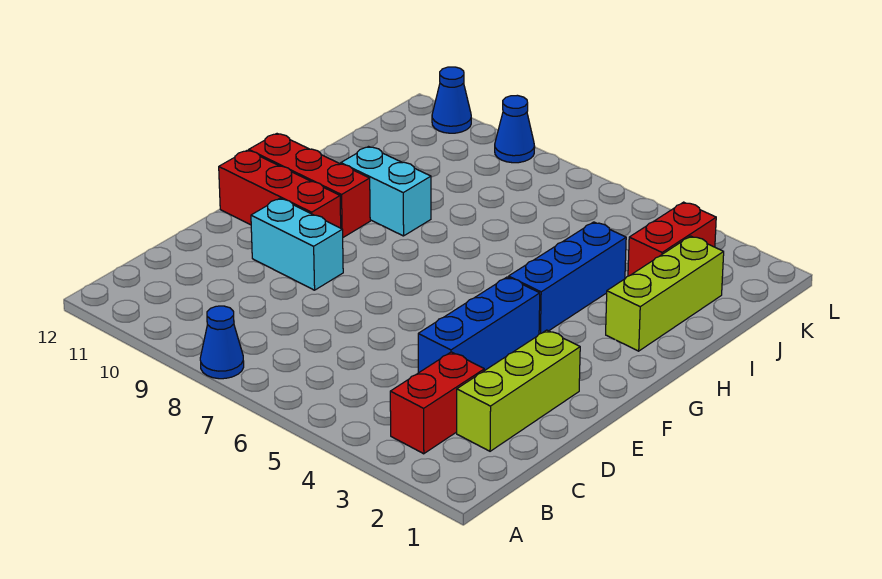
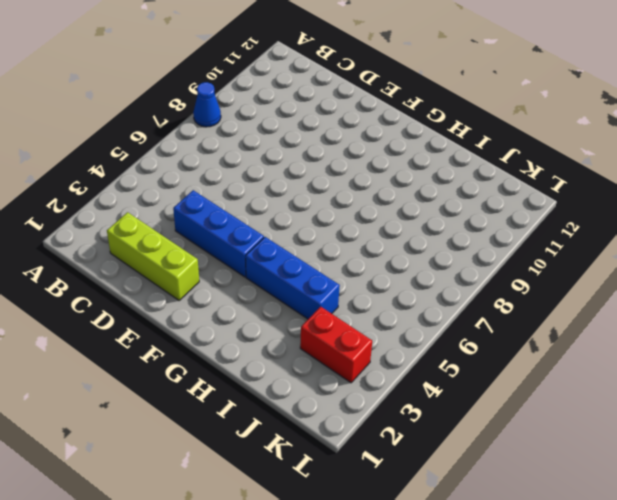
none -> red brick B3:C3 level 1
none -> cyan brick E9:E10 level 1
none -> red brick F10:F12 level 1

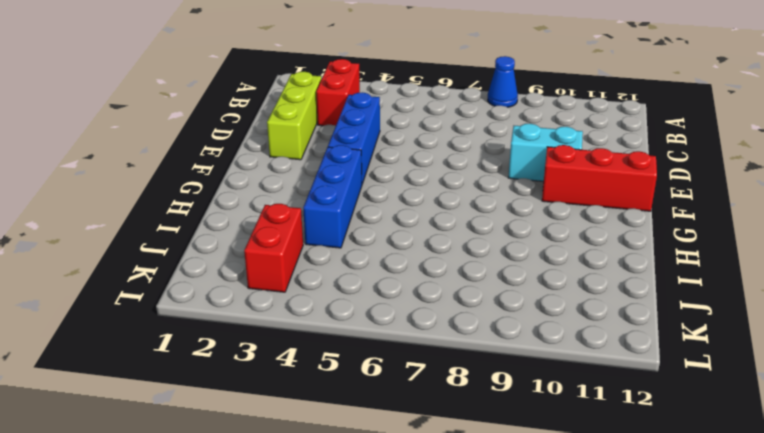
none -> red brick G10:G12 level 1
none -> lime brick H2:J2 level 1
none -> cyan brick H9:H10 level 1

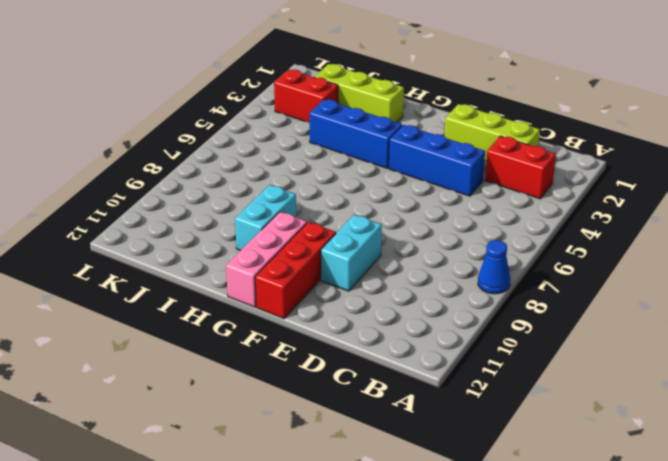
pink brick G10:G12 level 1 -> red brick G10:G12 level 1
none -> blue cone L9 level 1
none -> blue cone L11 level 1

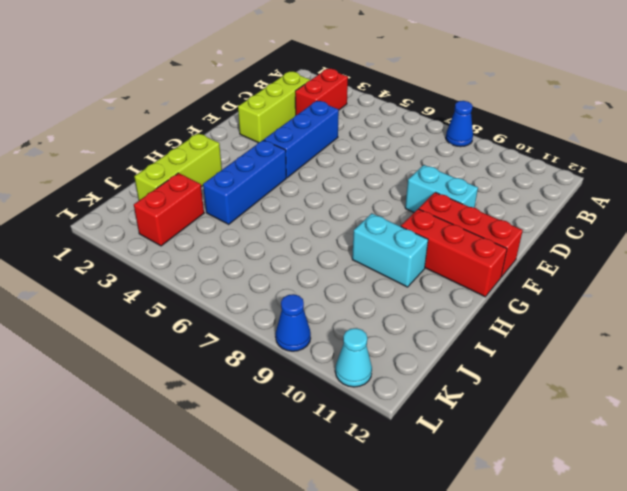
cyan cone L11 level 1 -> blue cone L11 level 1

